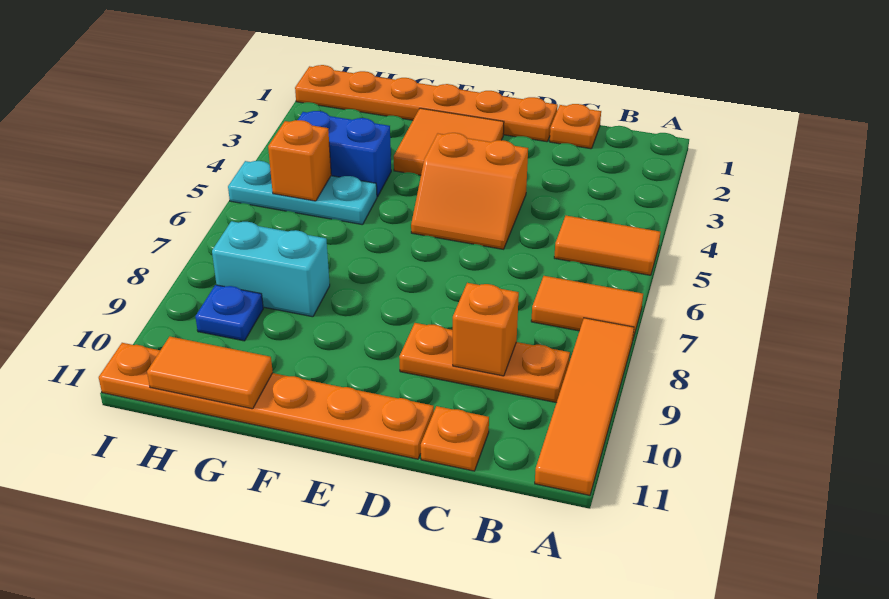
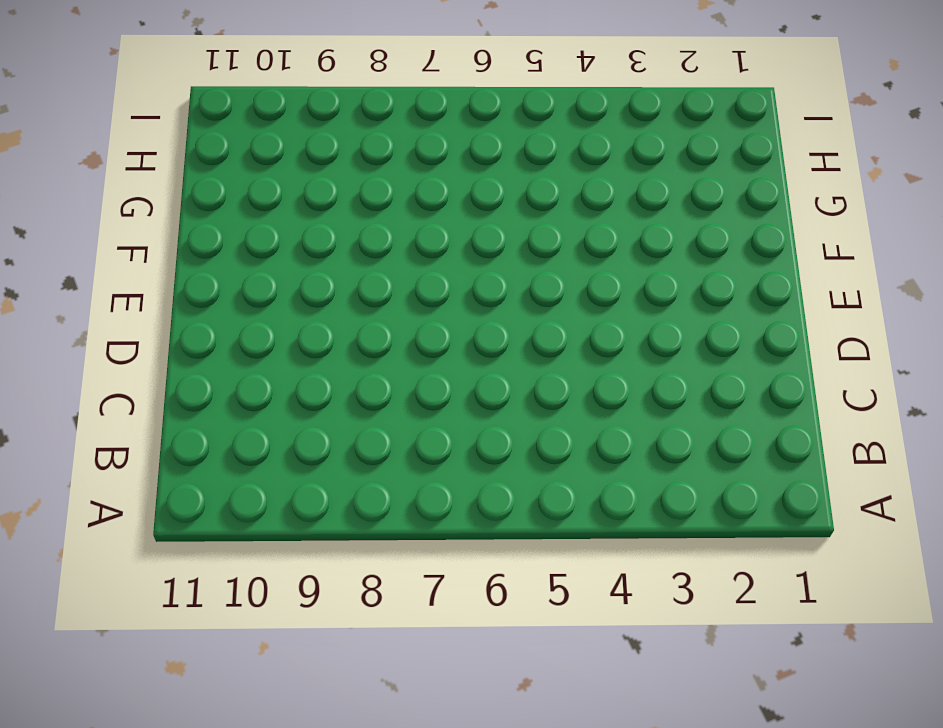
none -> orange tile A5:B5 level 1
none -> orange tile A7:B7 level 1
none -> orange tile A8:A11 level 1

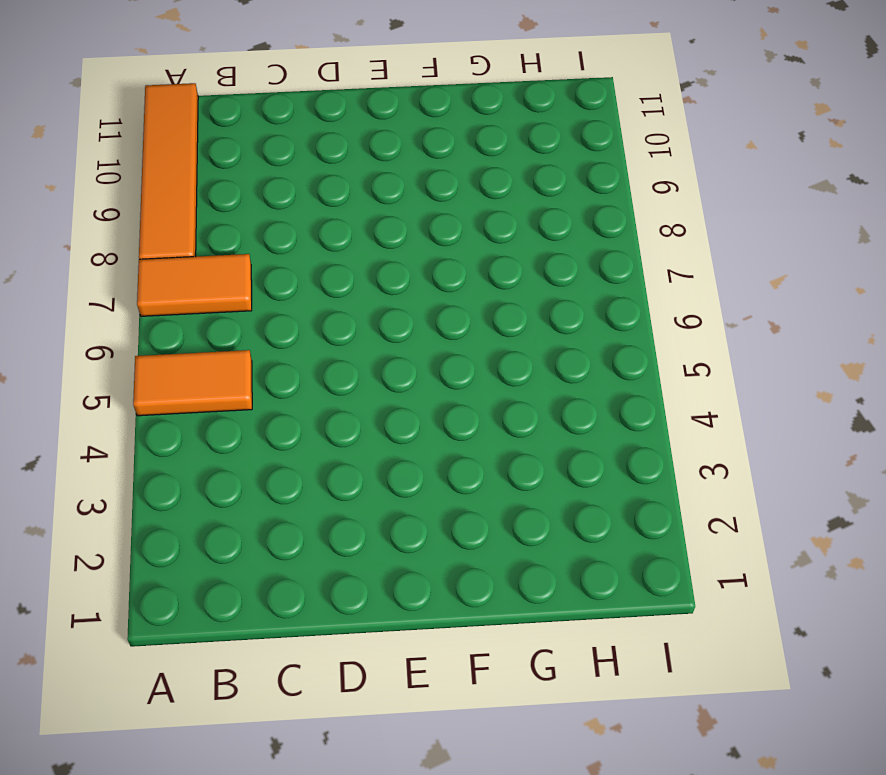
none -> orange plate B9:D9 level 1
none -> orange plate C1 level 1
none -> orange plate C11 level 1

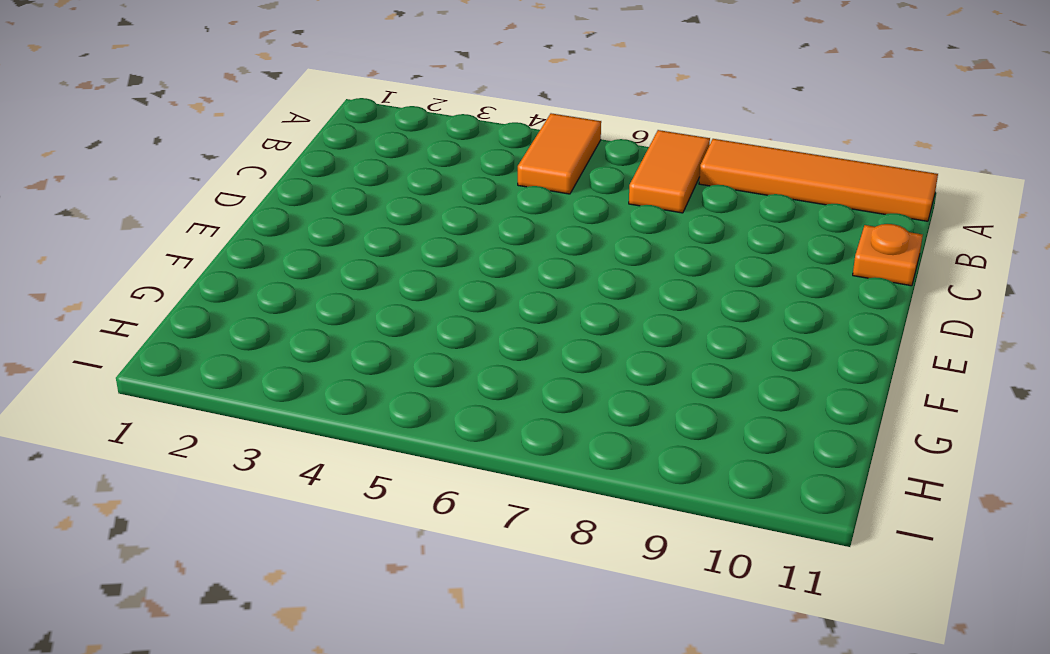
none -> orange plate B9:D9 level 1
none -> orange plate C1 level 1
none -> orange plate D1:I1 level 1

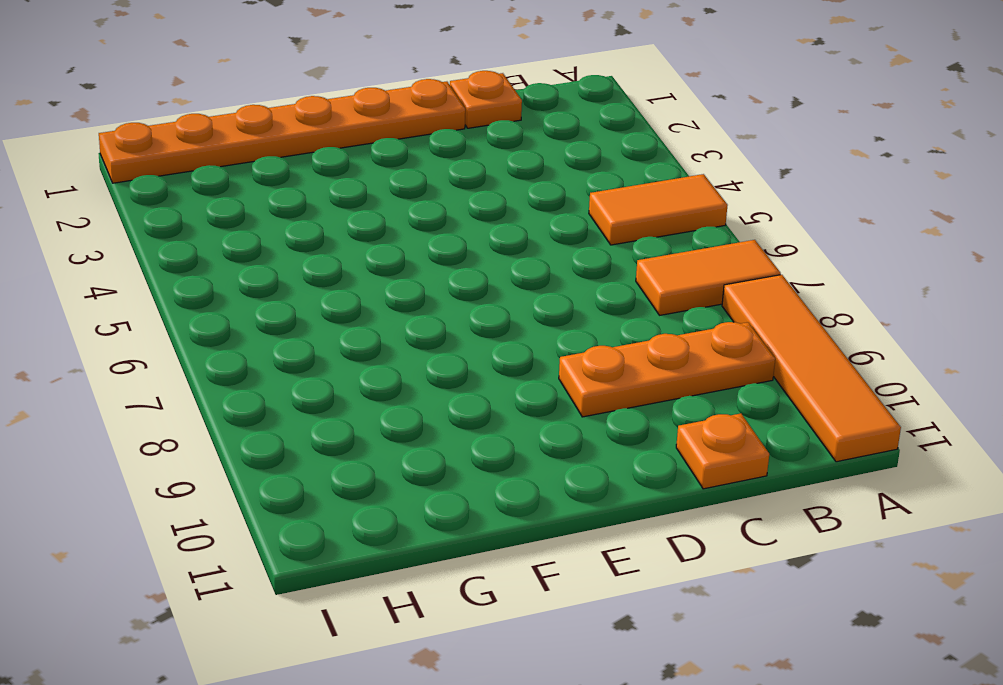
none -> orange slope D4:E5 level 1 top 4
none -> orange plate D11:I11 level 1
none -> orange tile E2:F3 level 1

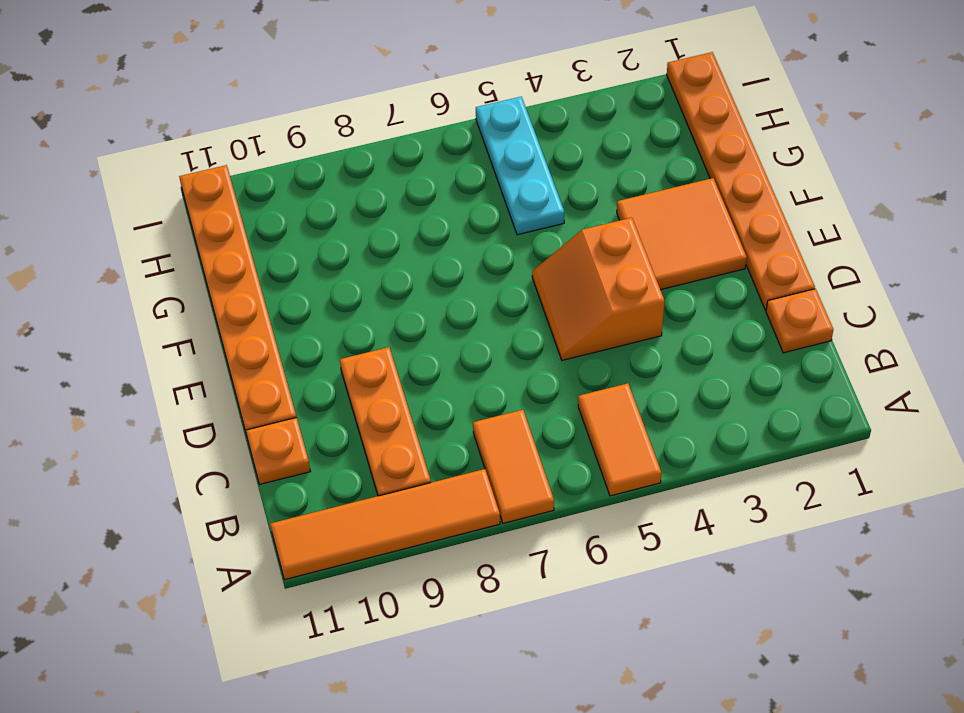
none -> blue brick G4:H4 level 1
none -> cyan brick G8:H8 level 1
none -> blue plate H9 level 1

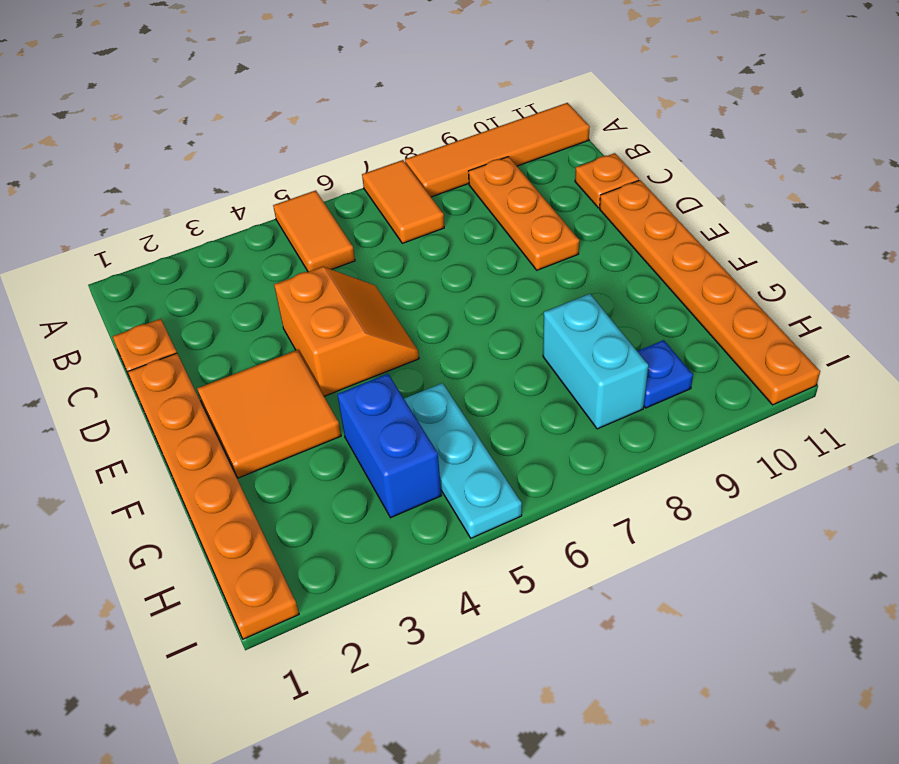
none -> orange brick C9 level 2
none -> orange tile G11:H11 level 2
none -> orange brick H5 level 2

